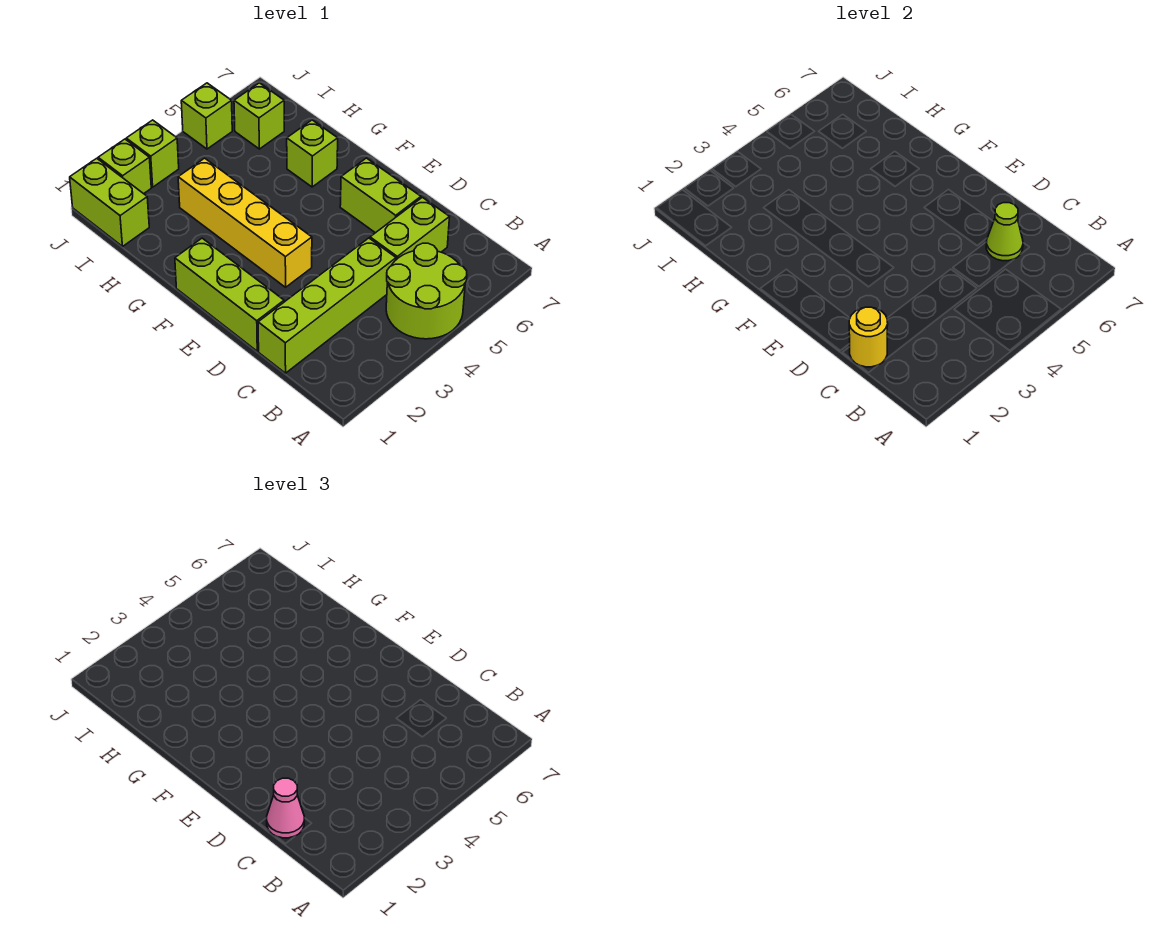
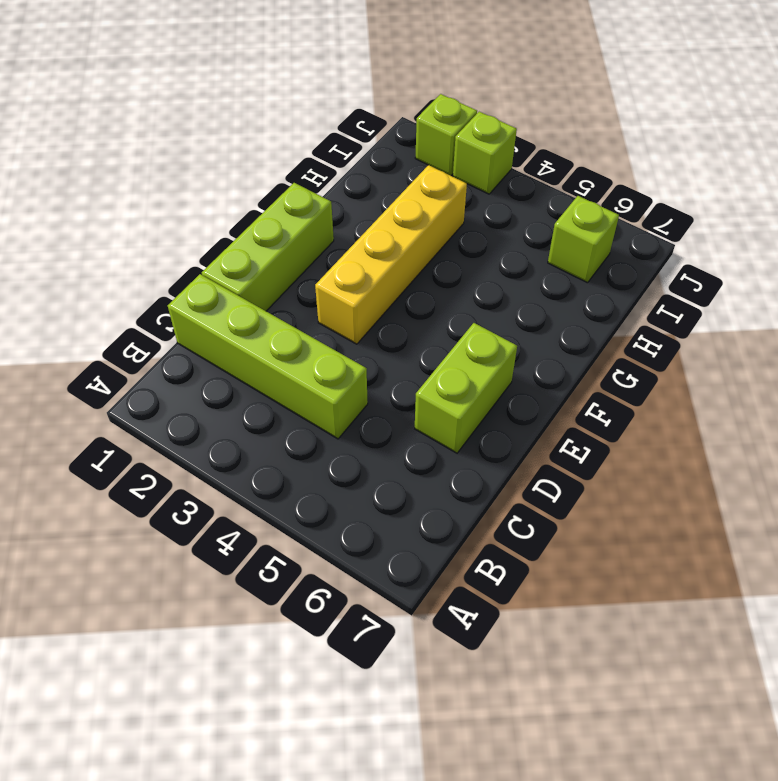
none -> lime round brick A4:B5 level 1
none -> lime brick C5:C6 level 1
none -> lime brick G6 level 1

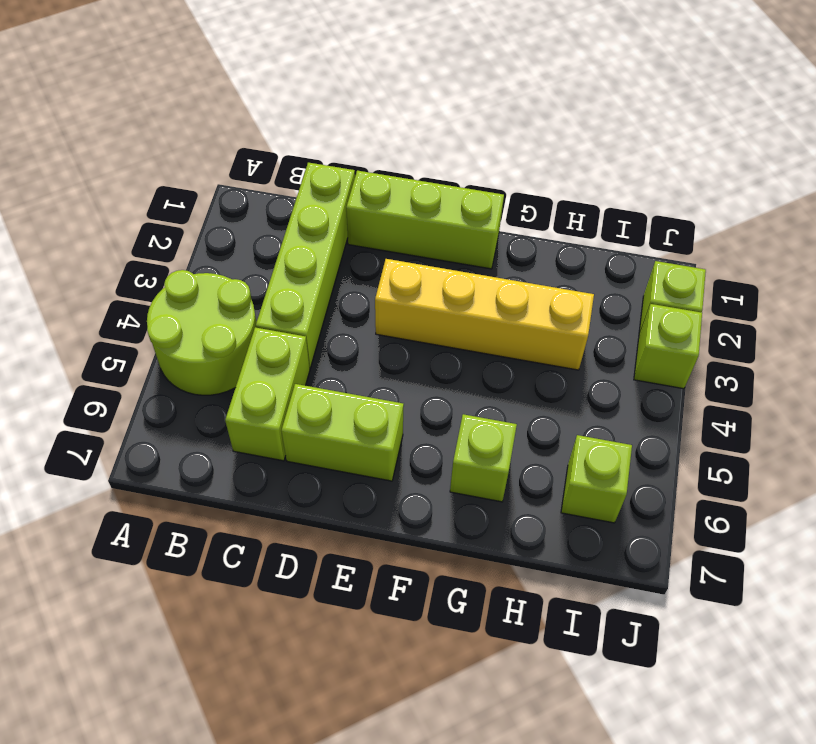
none -> lime brick I1:J1 level 1
none -> lime brick J5 level 1
none -> yellow round brick C1 level 2

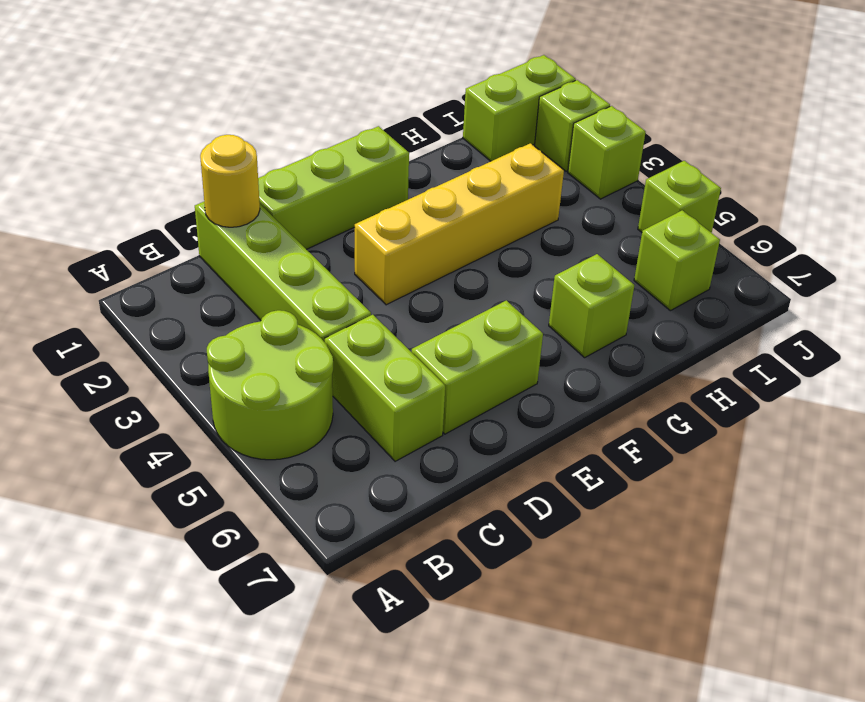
none -> lime cone C6 level 2
none -> pink cone C1 level 3

